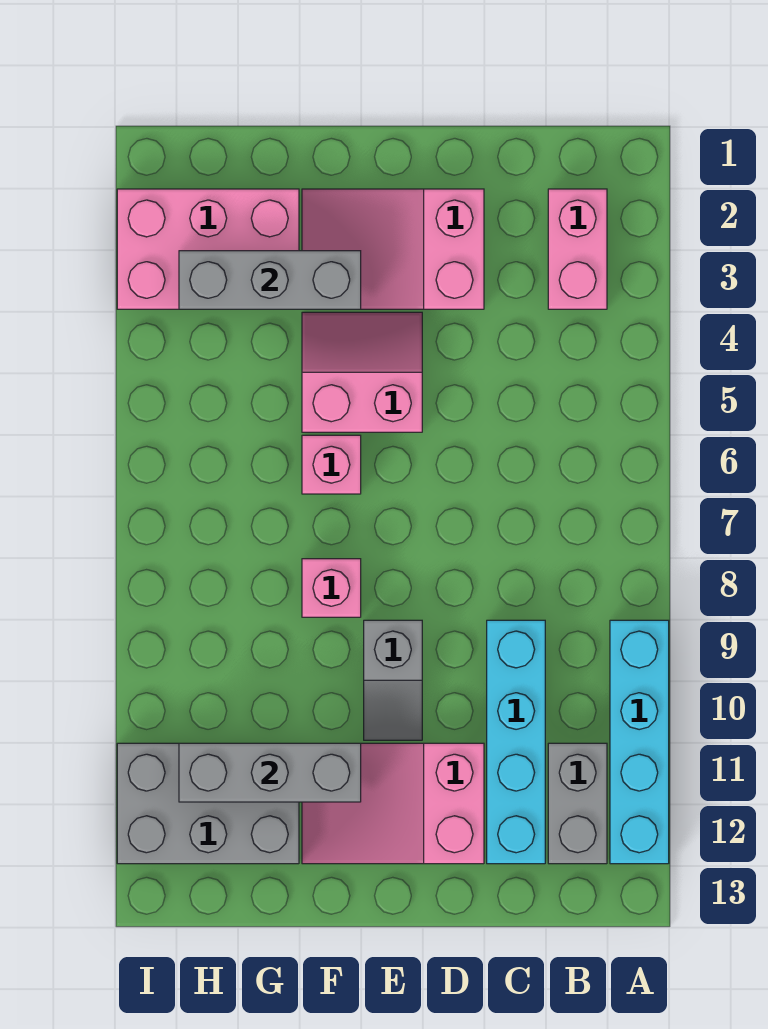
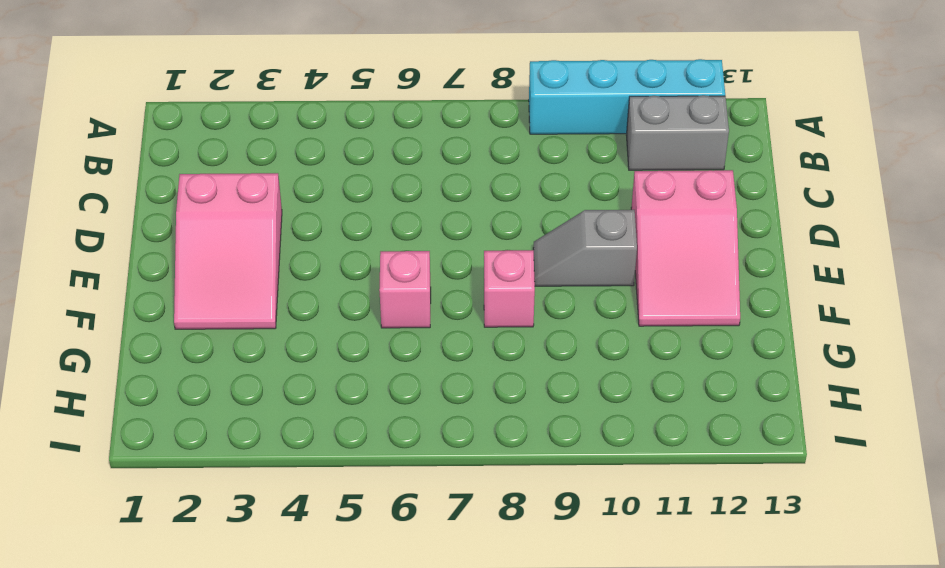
grey slope E9:E10 level 1 top 10 -> grey slope E9:E10 level 1 top 9
none -> pink brick B2:B3 level 1
none -> cyan brick C9:C12 level 1
none -> pink slope E4:F5 level 1 top 5

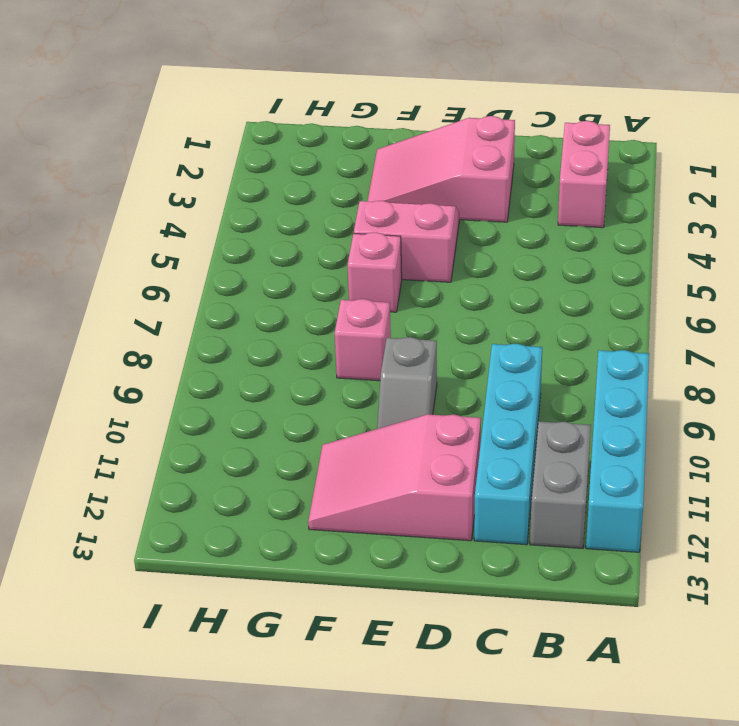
none -> pink brick G2:I3 level 1
none -> grey brick G11:I12 level 1
none -> grey brick F3:H3 level 2

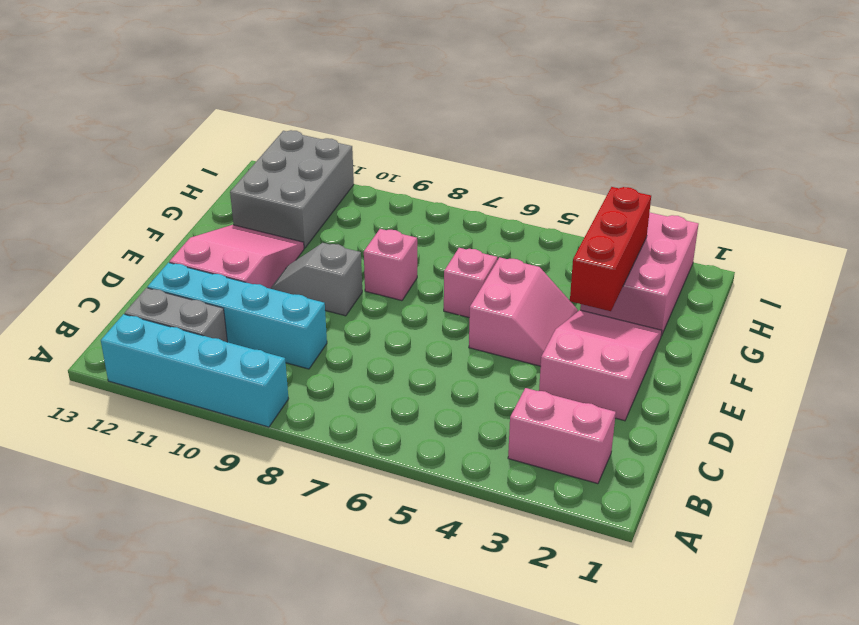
red brick F3:H3 level 2 -> grey brick F3:H3 level 2
none -> grey brick F11:H11 level 2

